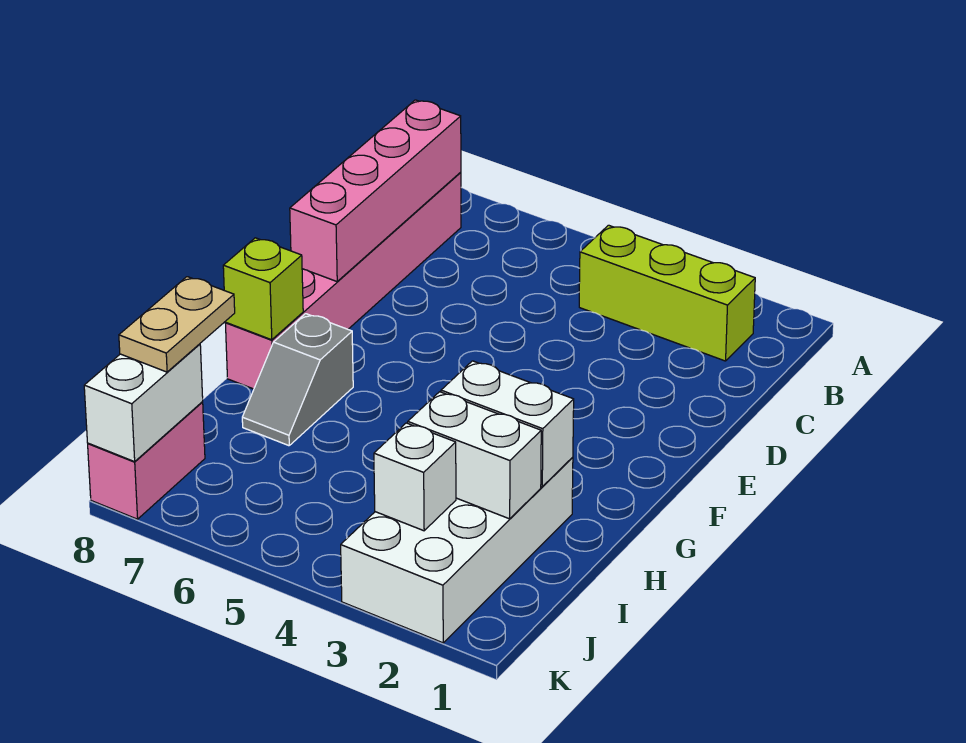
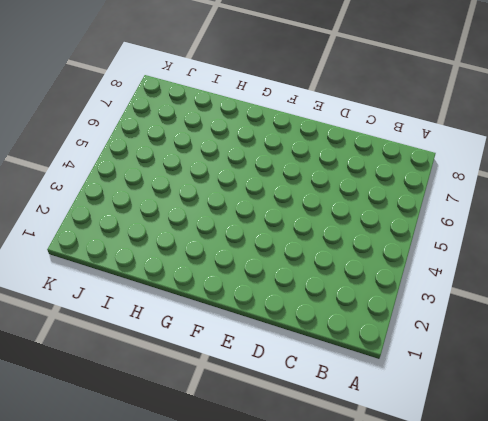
none -> lime brick B2:B4 level 1
none -> pink brick B8:G8 level 1
none -> grey slope G7:H7 level 1 top G

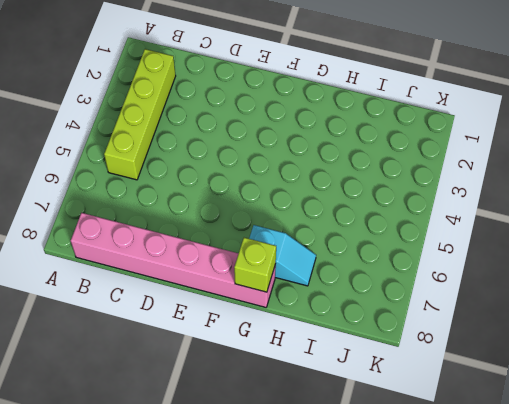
lime brick B2:B5 level 1 -> lime brick B2:B4 level 1
cyan slope G7:H7 level 1 top G -> grey slope G7:H7 level 1 top G
none -> white brick H2:K3 level 1
none -> pink brick J8:K8 level 1
none -> pink brick B8:E8 level 2

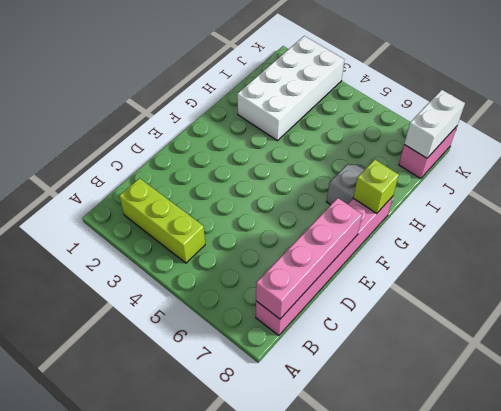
none -> white brick H2:H3 level 2
none -> white brick I2:I3 level 2
none -> white brick J3 level 2

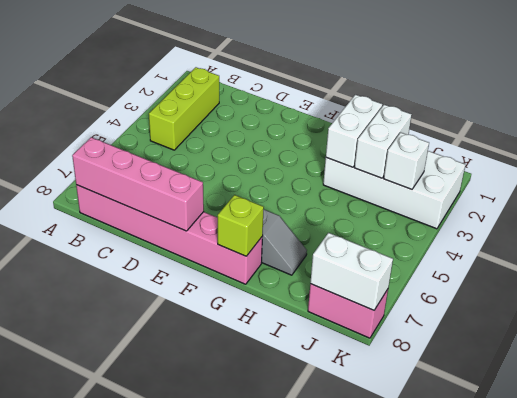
none -> tan plate I8:J8 level 3

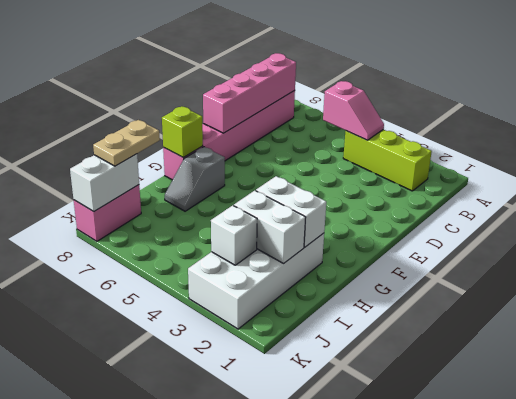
pink slope B4:B5 level 2 top 5 -> none

